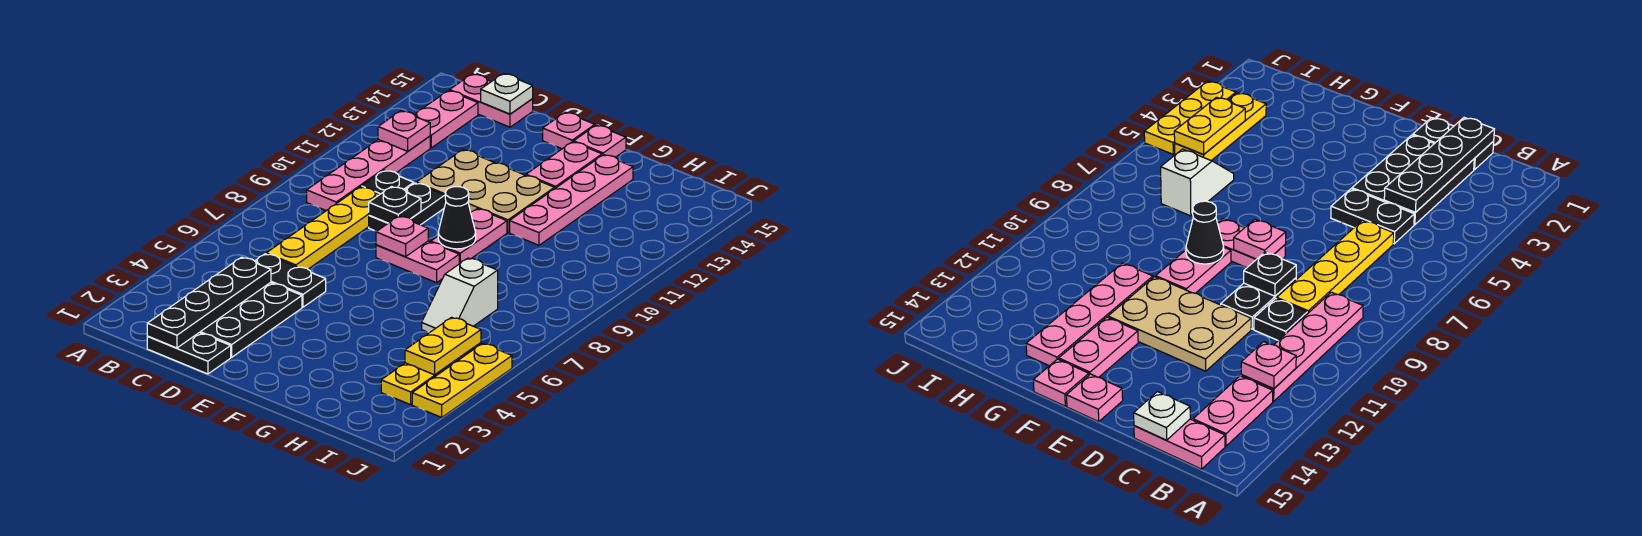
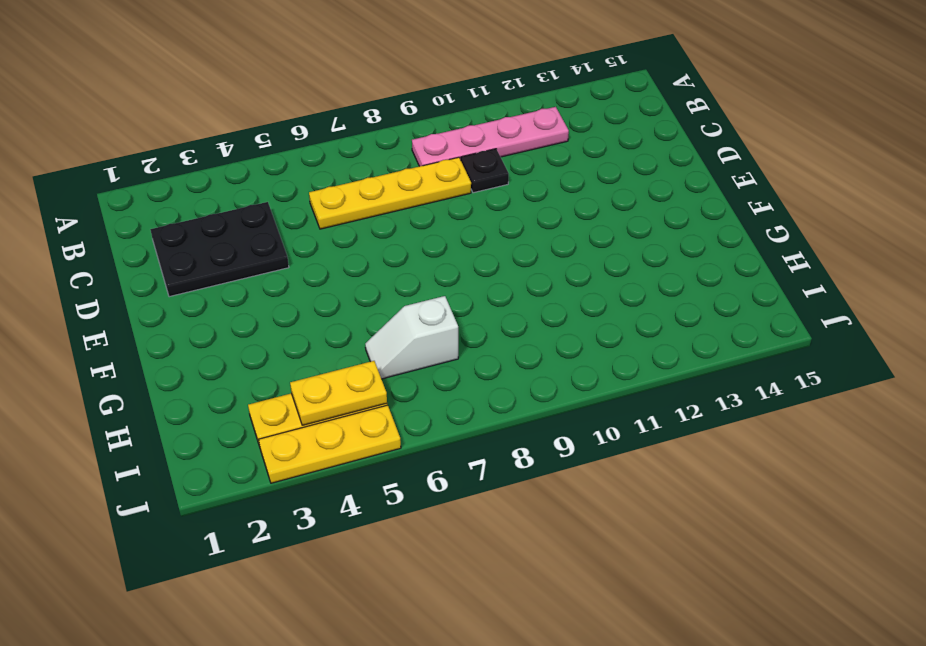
none -> pink plate B13:B14 level 1
none -> pink plate B15:C15 level 1
none -> black plate C1:D1 level 1

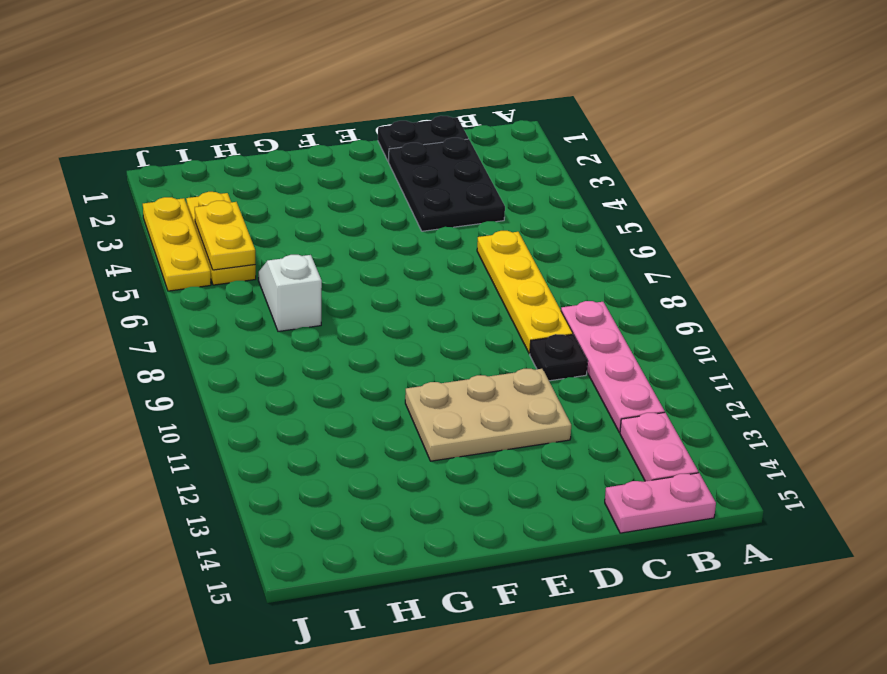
none -> black plate C5:D5 level 1
none -> black plate D9:D10 level 1
none -> pink plate E8:F8 level 1

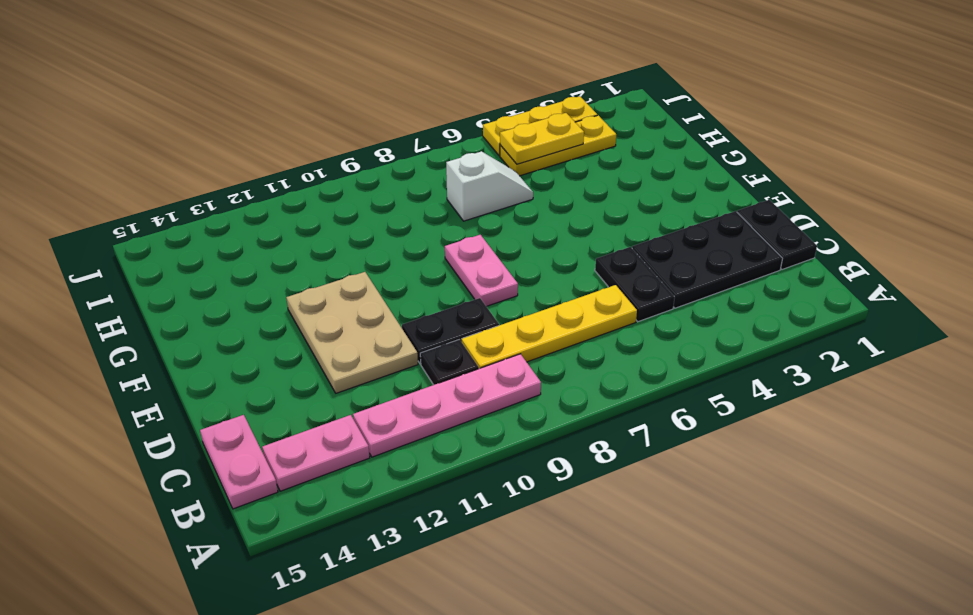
none -> pink plate E15 level 1
none -> pink plate F9:F10 level 1
none -> pink plate F13:F14 level 1

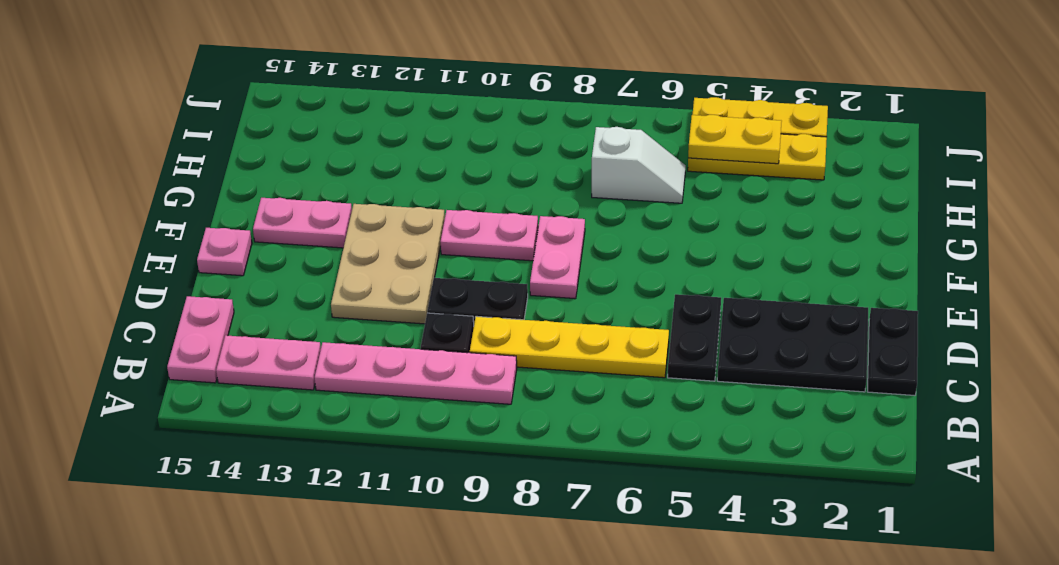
none -> pink plate F15 level 1
none -> pink plate G11:G14 level 1
none -> pink plate B12 level 2

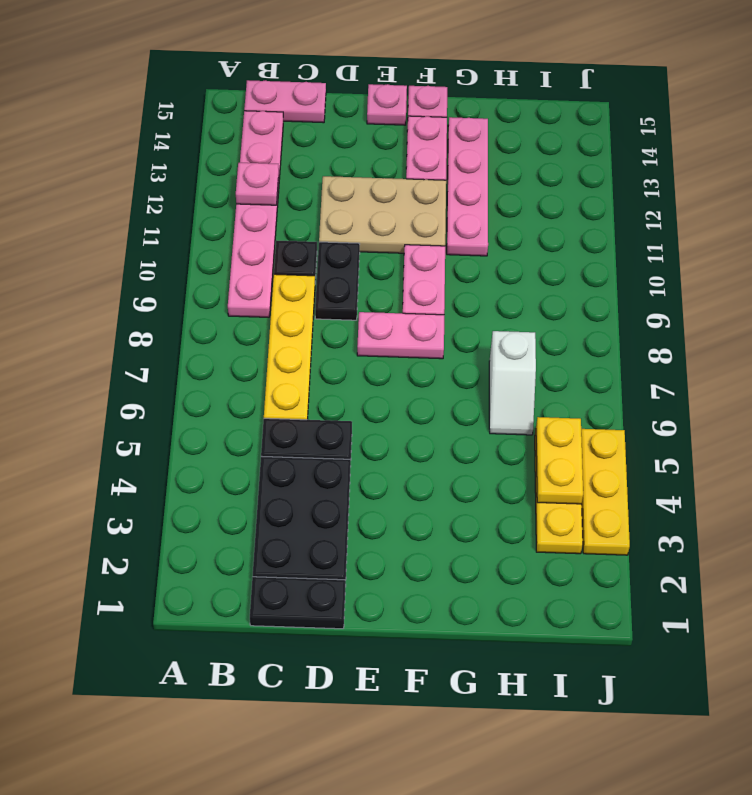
none -> black plate C1:C4 level 2
none -> white plate C15 level 2
none -> black plate D9 level 2

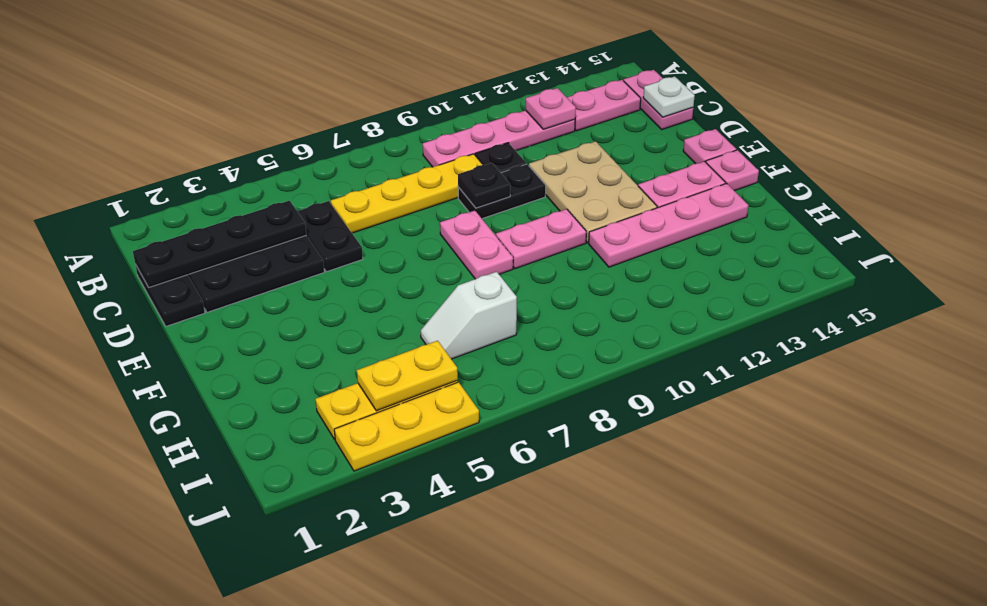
none -> pink plate E8 level 2
none -> black cone F9 level 2

